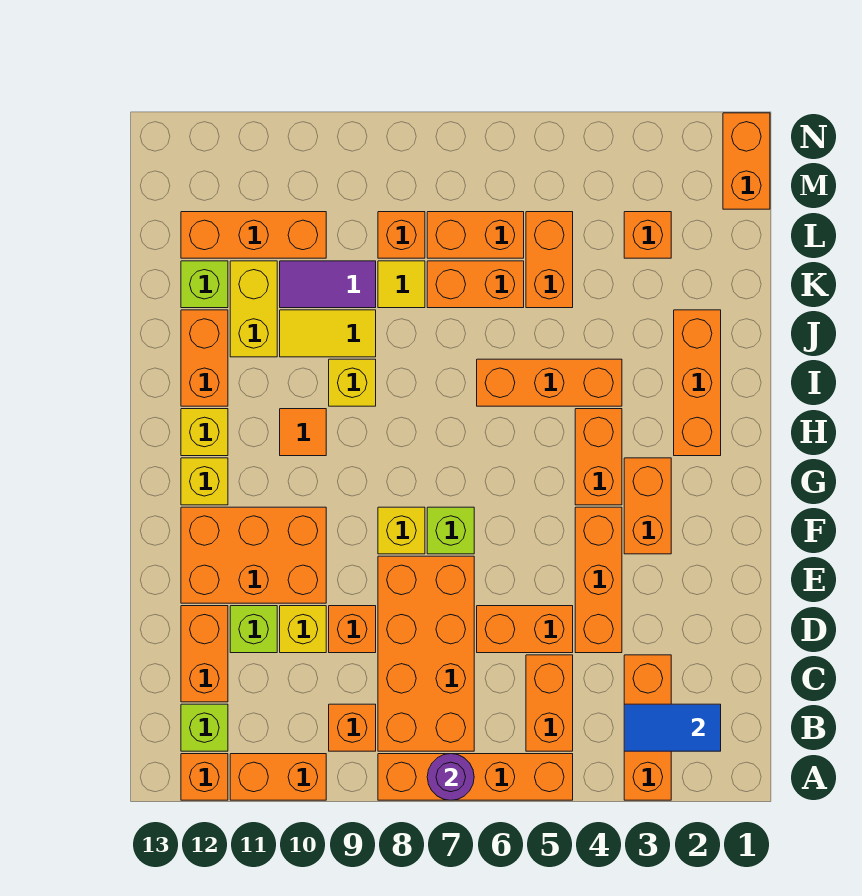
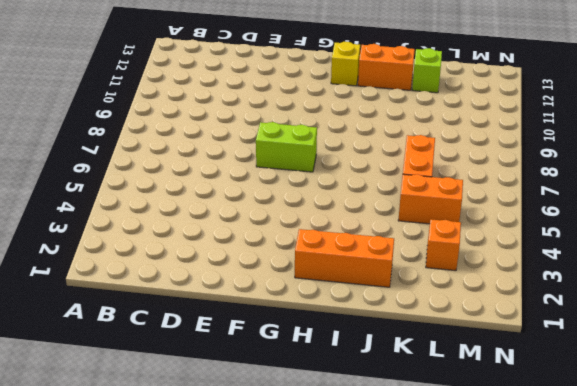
lime brick F7:G7 level 1 -> lime brick F7 level 1
none -> orange brick A3:C3 level 1
none -> orange brick A5:A8 level 1
none -> orange brick A10:A11 level 1
none -> orange brick A12 level 1

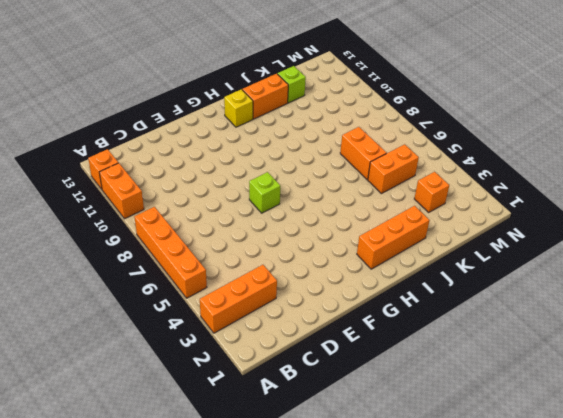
none -> orange brick B5:C5 level 1
none -> orange brick B7:E8 level 1
none -> orange brick B9 level 1
none -> lime brick B12 level 1

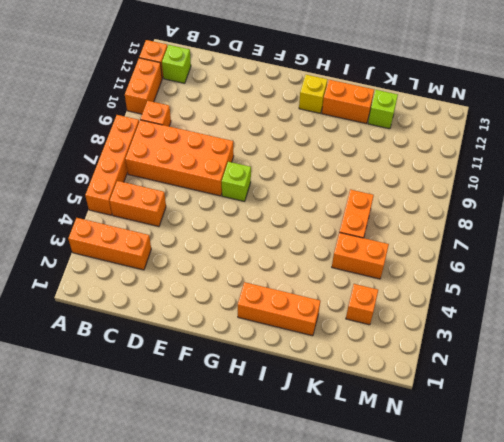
none -> orange brick C12:D12 level 1
none -> orange brick D4:F4 level 1
none -> orange brick D5:D6 level 1
none -> orange brick D9 level 1

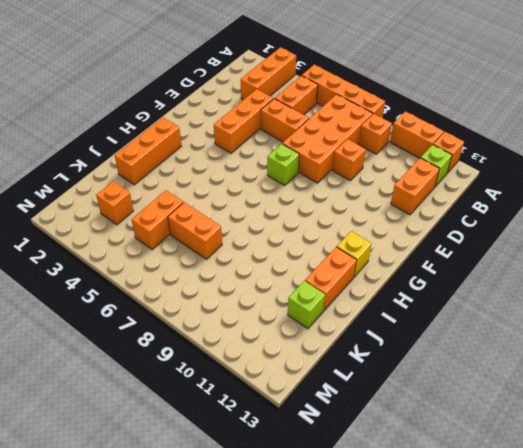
none -> yellow brick D10 level 1
none -> lime brick D11 level 1
none -> orange brick E10:F12 level 1
none -> orange brick F3:G3 level 1

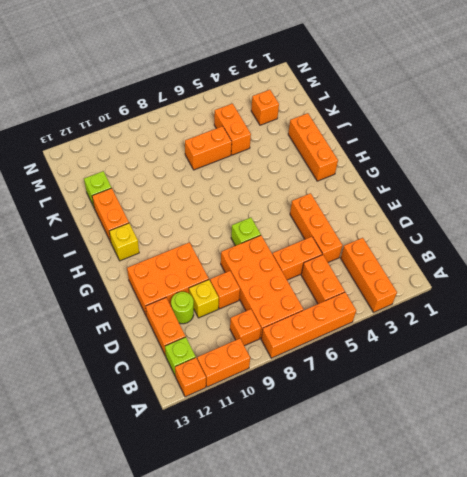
lime round brick D11 level 1 -> lime brick D11 level 1
none -> orange brick F3:G3 level 1
none -> yellow brick F8 level 1
none -> orange brick G4:H4 level 1
none -> yellow brick G12 level 1

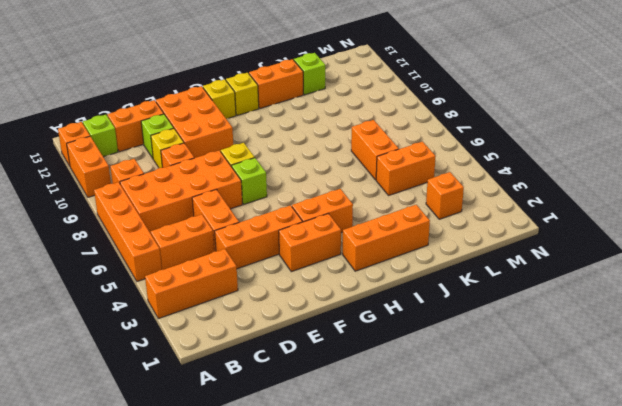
none -> orange tile H10 level 1
none -> orange brick I4:I6 level 1
none -> yellow brick I9 level 1
none -> yellow tile J9:J10 level 1

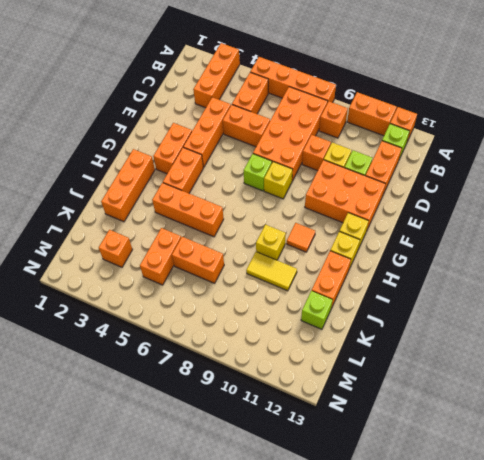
none -> yellow brick J11:K11 level 1
none -> yellow tile K8 level 1
none -> purple tile K9:K10 level 1
none -> orange brick L6:L7 level 1

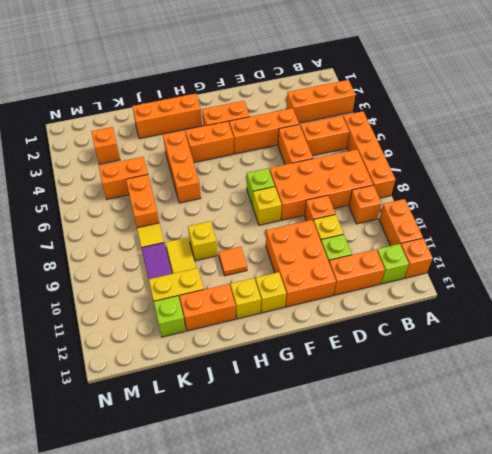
none -> orange brick L6:L7 level 1
none -> orange brick L8 level 1
none -> orange brick L10:L12 level 1
none -> orange brick M1:N1 level 1

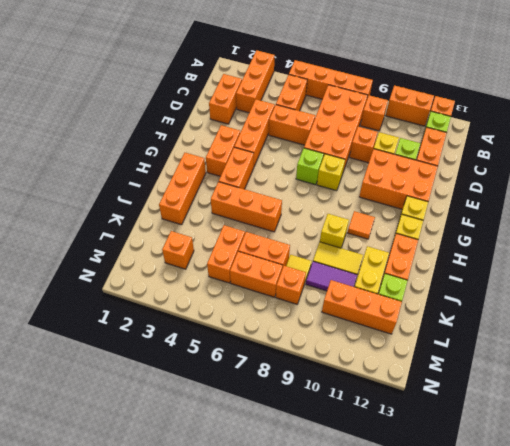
orange brick C2:D2 level 1 -> orange brick M1:N1 level 1
none -> purple round brick A7 level 2
none -> blue tile B2:B3 level 2

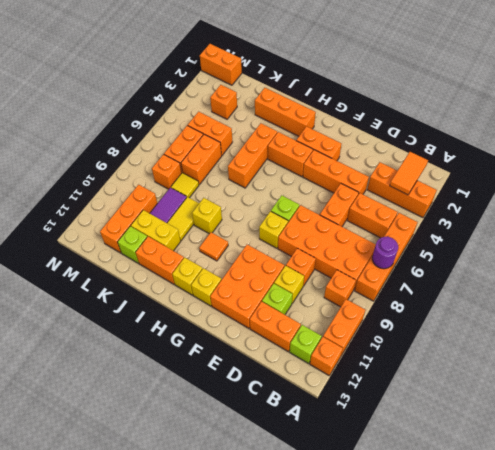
orange tile B2:B3 level 2 -> blue tile B2:B3 level 2

